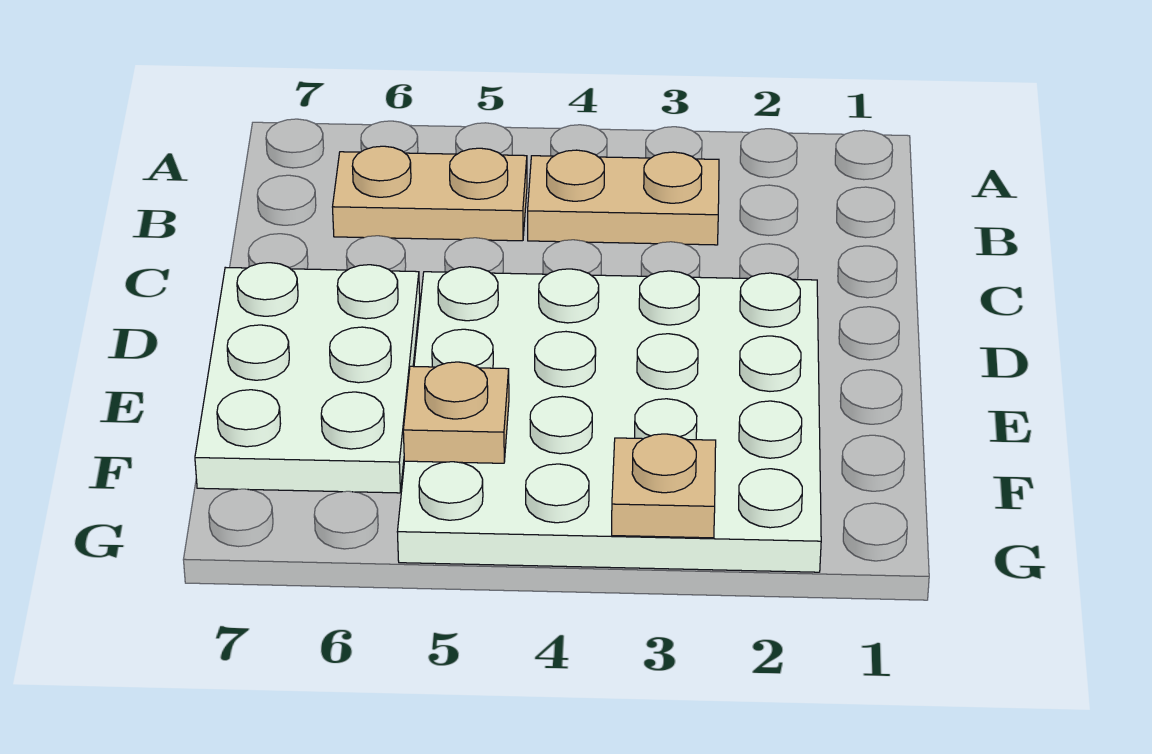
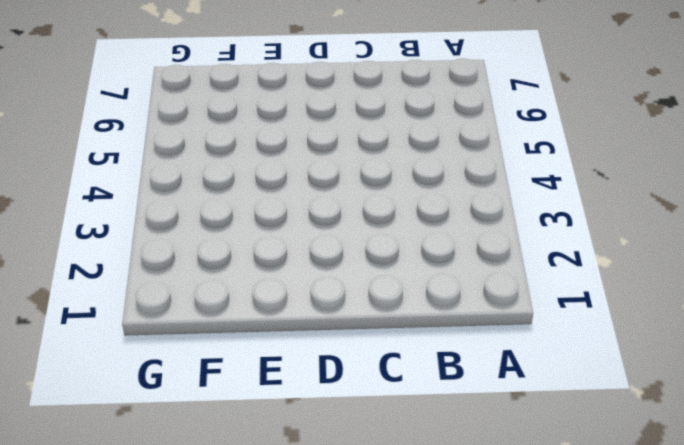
none -> tan plate B3:B4 level 1
none -> tan plate B5:B6 level 1

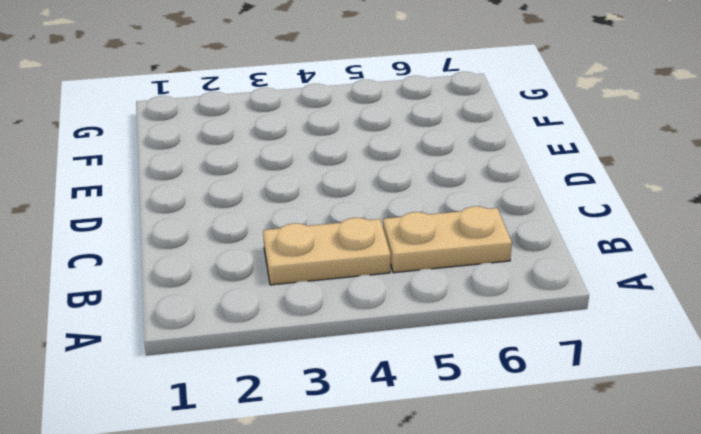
none -> white plate D2:G5 level 1
none -> white plate D6:F7 level 1

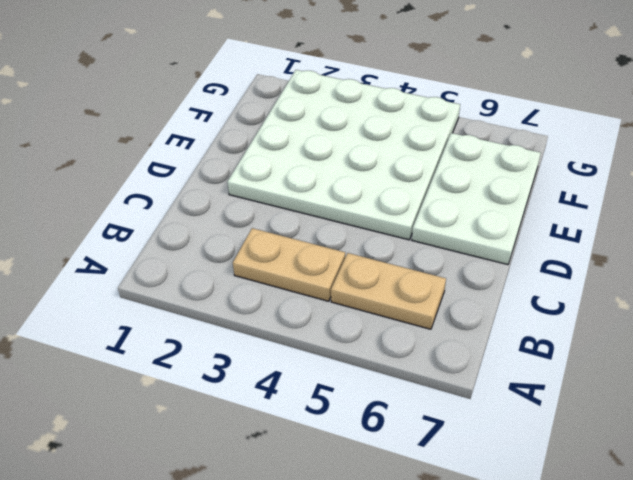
none -> tan plate F5 level 2
none -> tan plate G3 level 2

